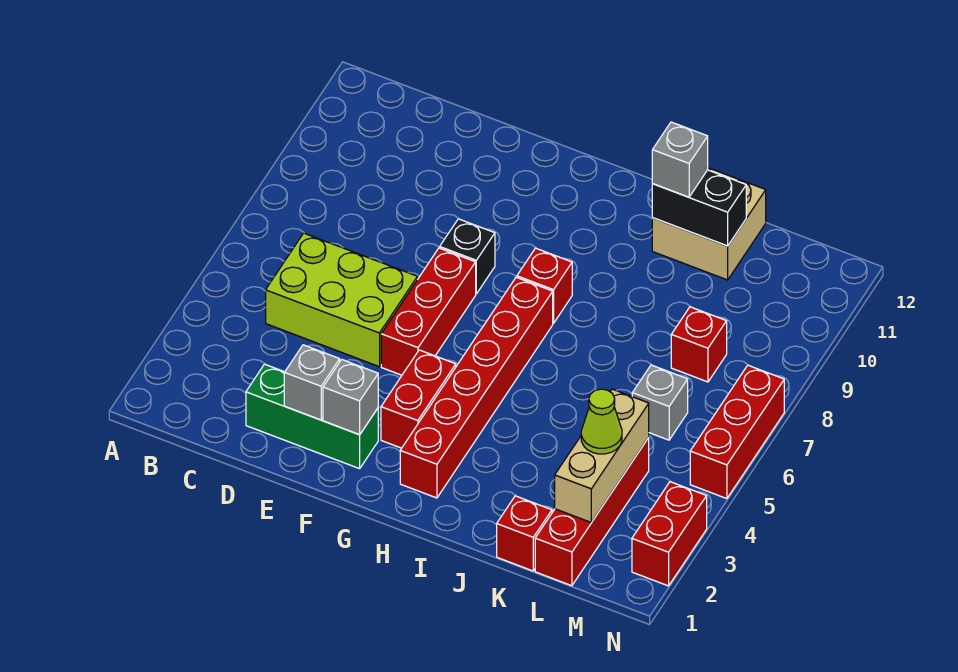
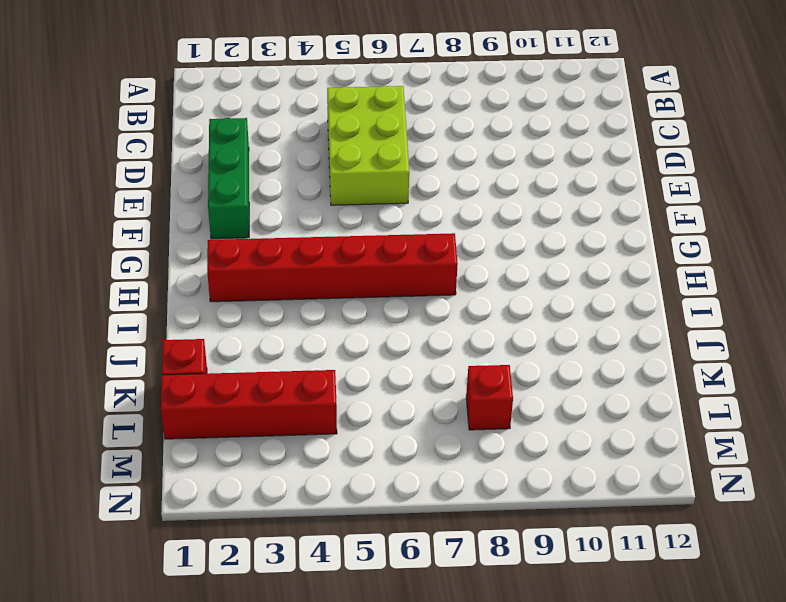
none -> red brick F5:F7 level 1
none -> black brick F8 level 1
none -> red brick G3:G4 level 1

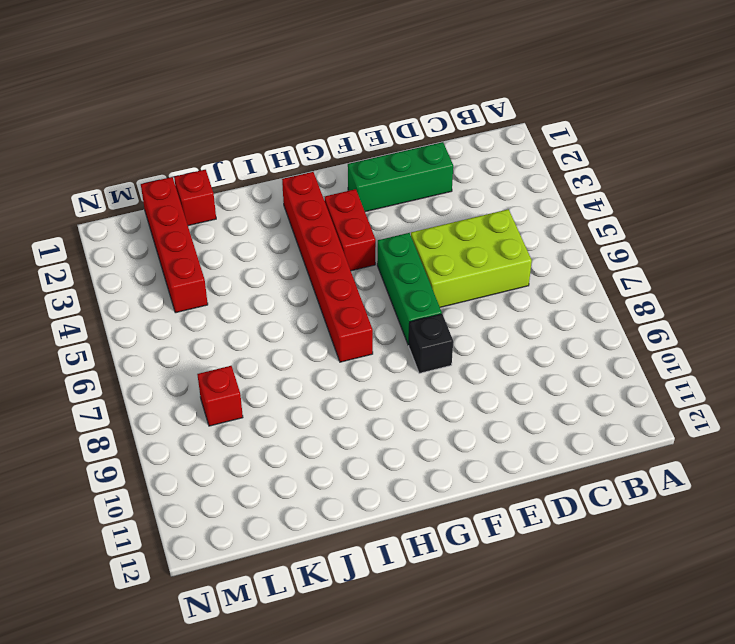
green brick F5:F7 level 1 -> red brick F5:F7 level 1
none -> red brick H8 level 1
none -> tan brick J11:K12 level 1
none -> grey brick L6 level 1

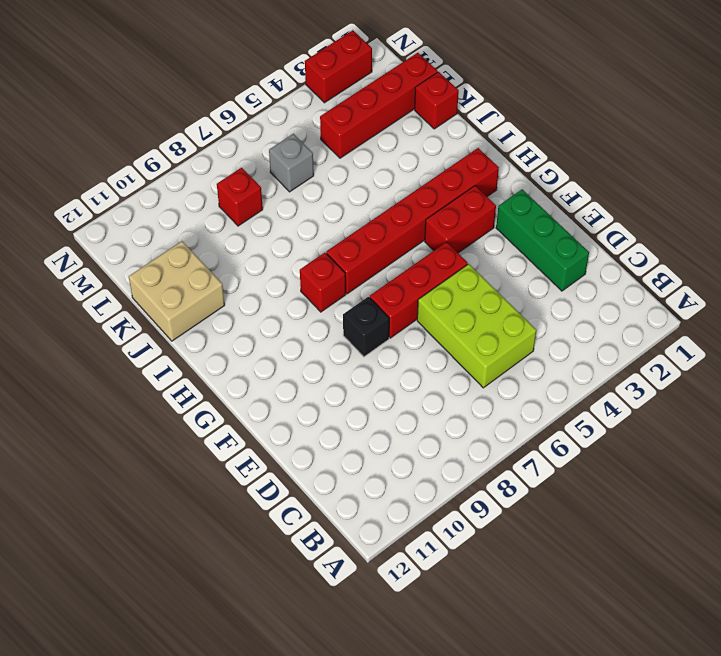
none -> red brick N5:N7 level 1
none -> grey brick E2 level 2
none -> grey brick F2 level 2

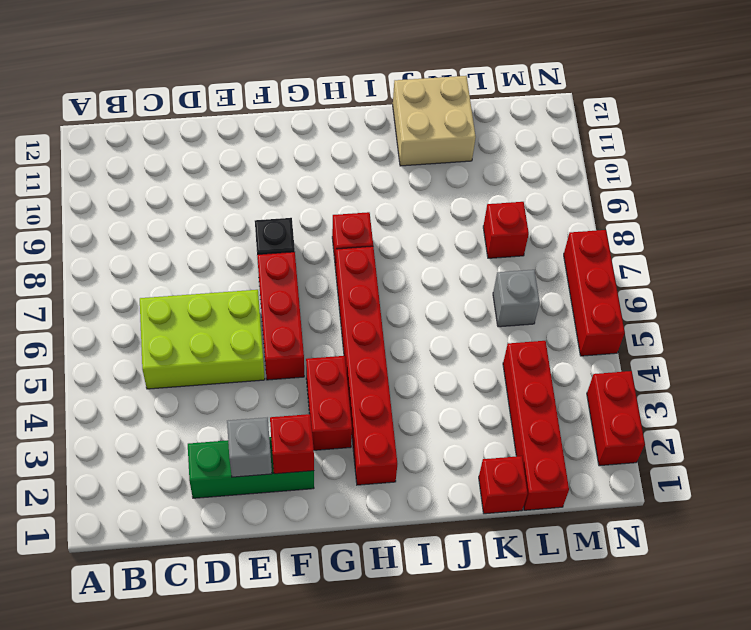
red brick F2 level 2 -> grey brick F2 level 2
none -> black brick J11:K11 level 2
none -> tan brick L2:L4 level 2
none -> grey brick J11 level 3

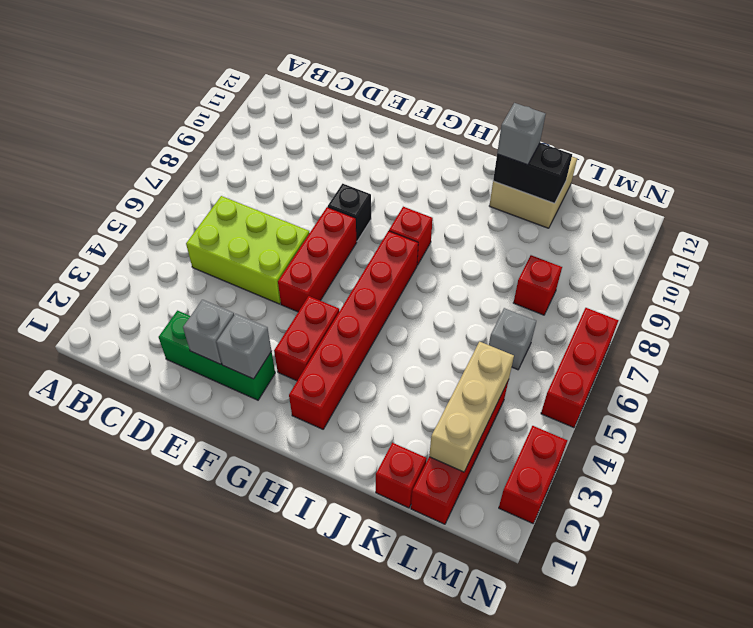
none -> lime cone L3 level 3

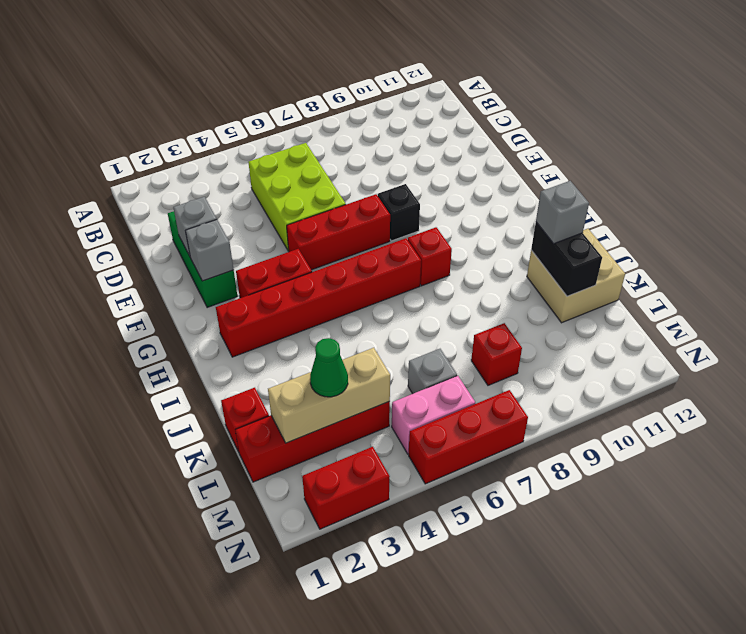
green cone L3 level 3 -> lime cone L3 level 3
pink brick M5:M6 level 1 -> none

